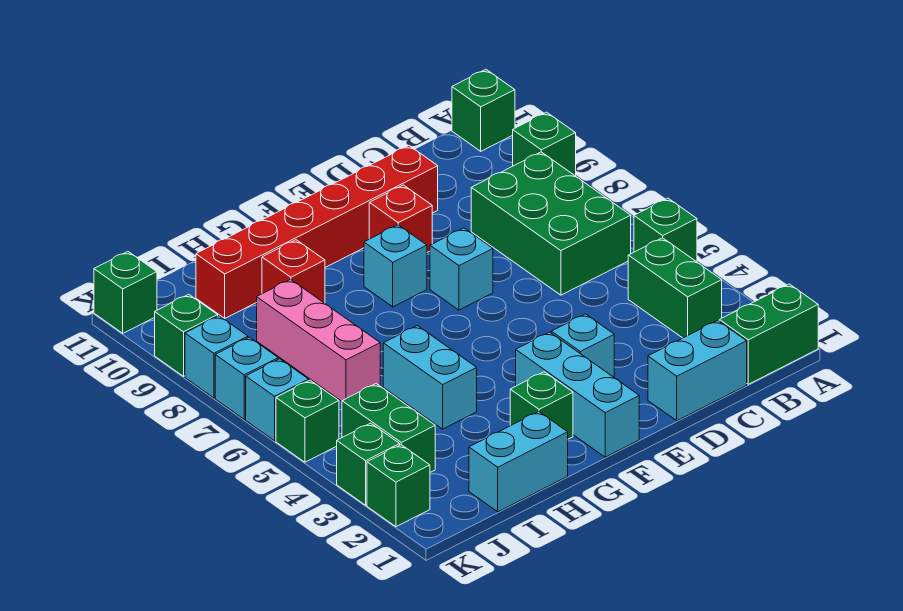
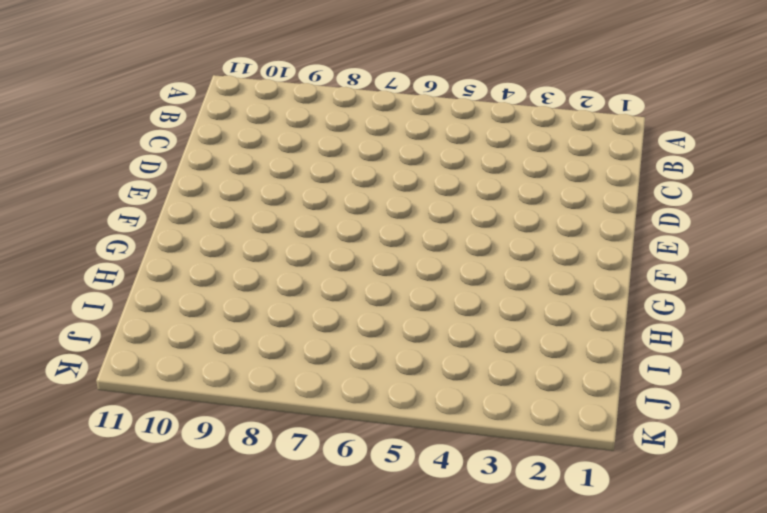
none -> green brick A1:B1 level 1
none -> green brick A5 level 1
none -> green brick A9 level 1

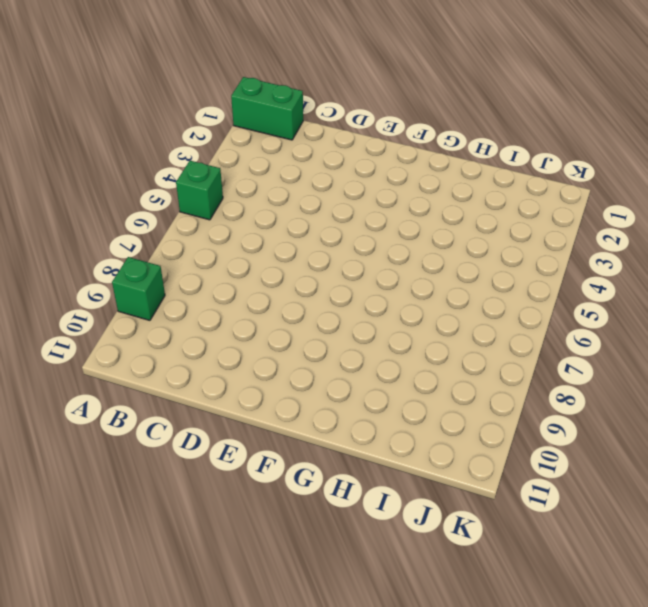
none -> green brick A11 level 1
none -> green brick B3:B4 level 1
none -> green brick B6:C8 level 1

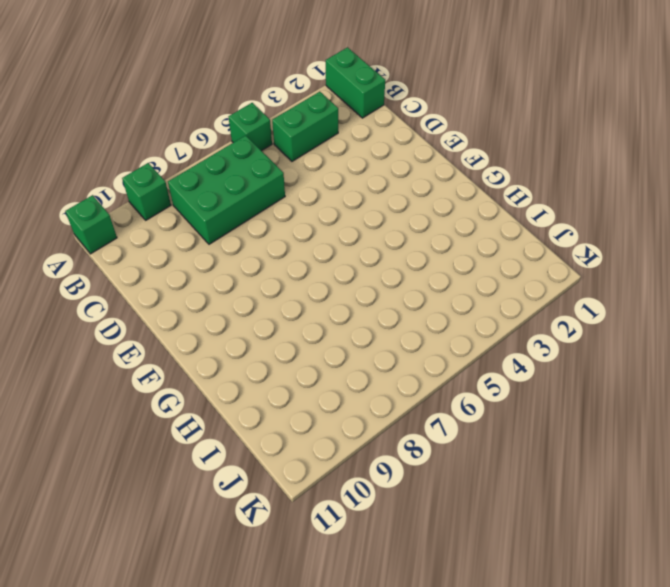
none -> cyan brick C1:D1 level 1
none -> red brick D10:I10 level 1
none -> cyan brick E3 level 1

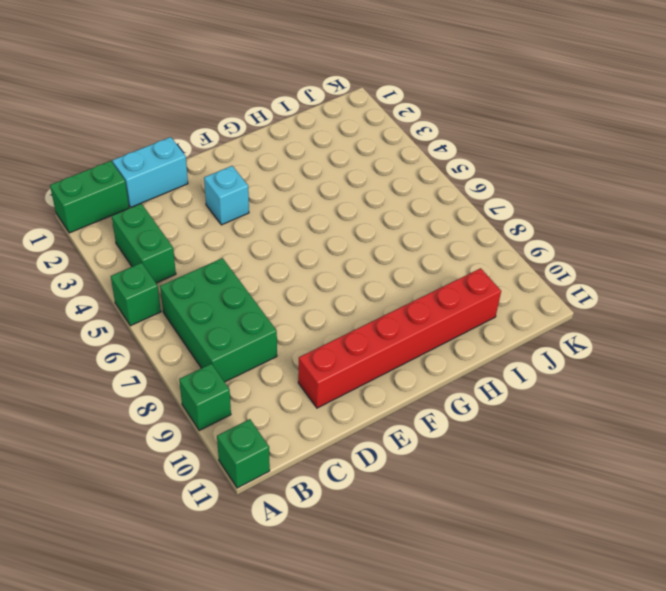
none -> cyan brick E7 level 1
none -> red brick E9 level 1
none -> cyan brick F1:F3 level 1

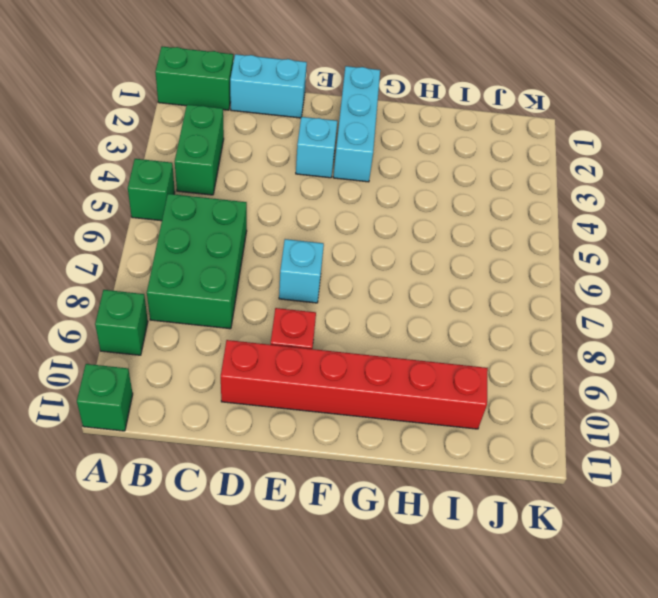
none -> cyan brick F8 level 1
none -> green brick G2 level 1
none -> cyan brick H1:I1 level 1

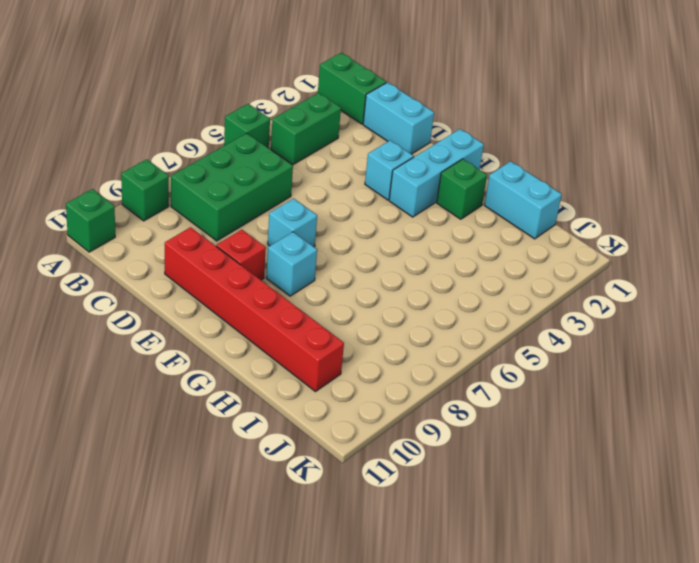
none -> cyan brick H4:H5 level 1
none -> red brick H9 level 1
none -> pink brick I6:I8 level 1

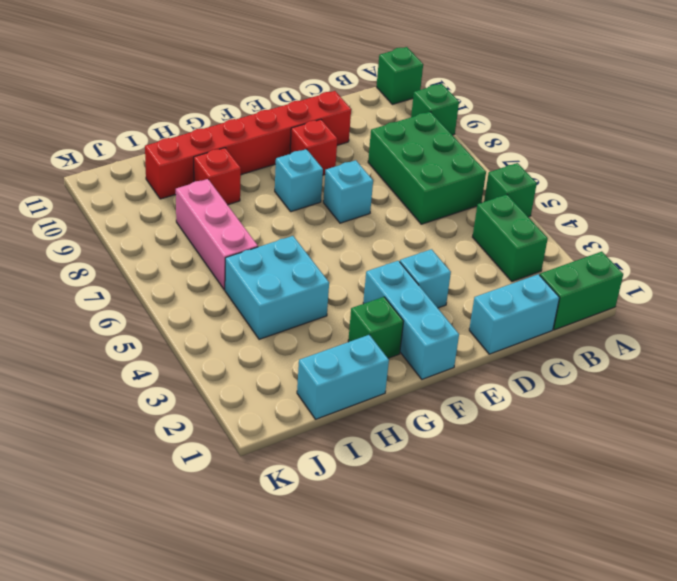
cyan brick H4:I5 level 1 -> cyan brick H4:H5 level 1
none -> green brick J3:J4 level 1
none -> green brick K2 level 1
none -> green brick K3 level 1

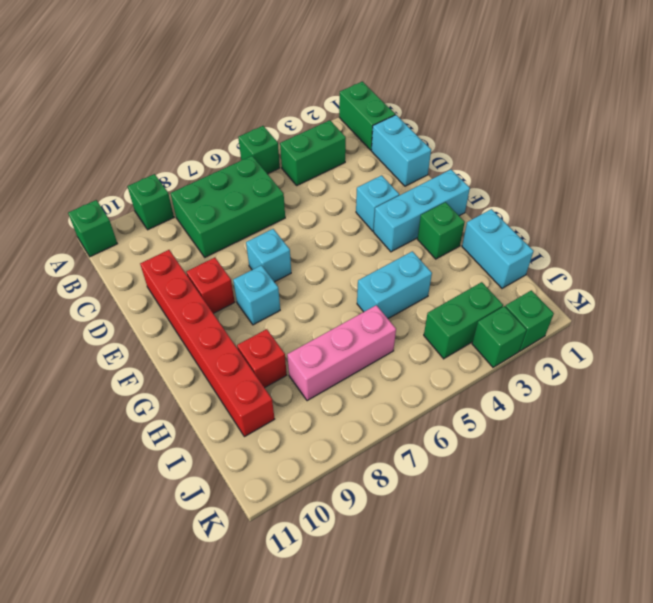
none -> green brick K5 level 1
none -> cyan brick K6 level 1
none -> cyan brick K7 level 1

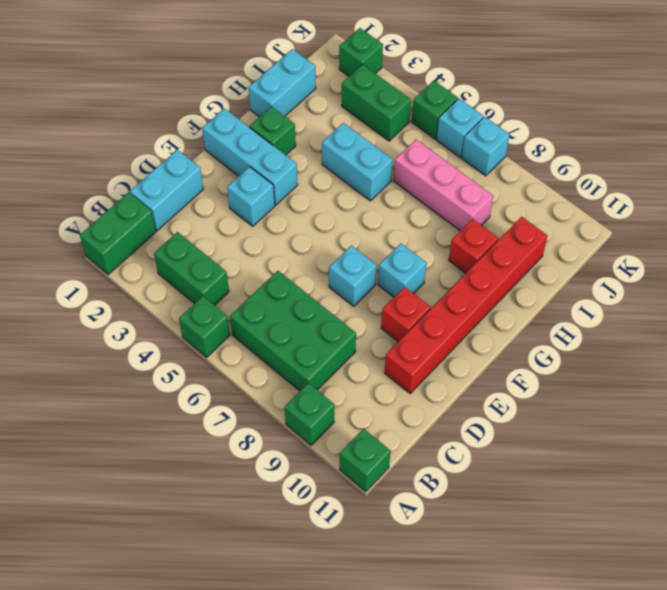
none -> green brick K3 level 1
none -> cyan brick K8 level 1
none -> green brick K9 level 1

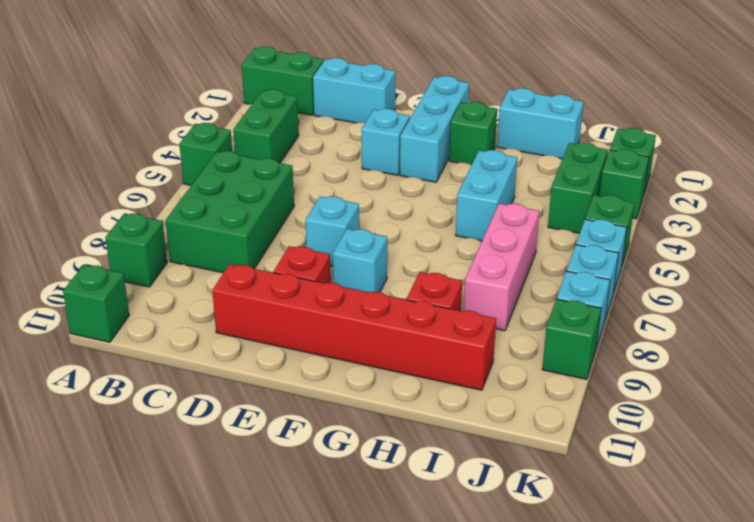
none -> green brick K11 level 1

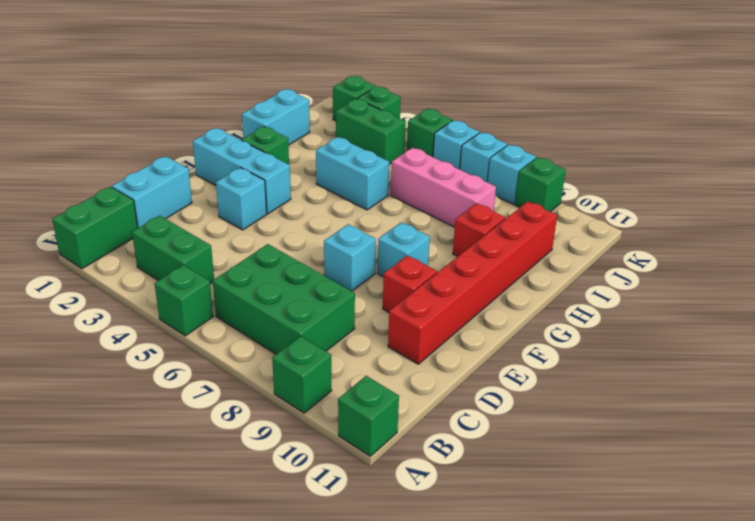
none -> green brick K11 level 1

